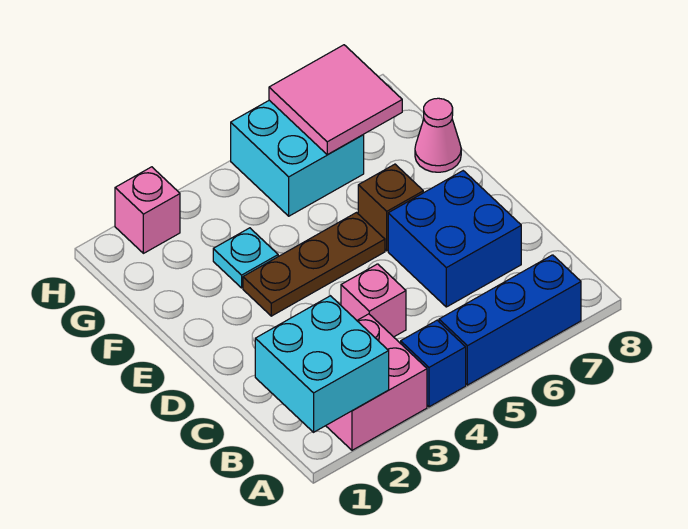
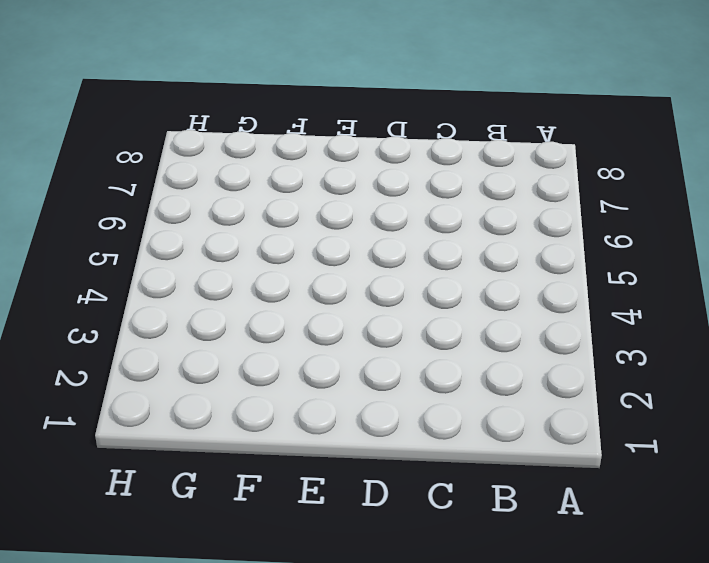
none -> pink brick A2:B3 level 1
none -> blue brick A4 level 1
none -> blue brick A5:A7 level 1

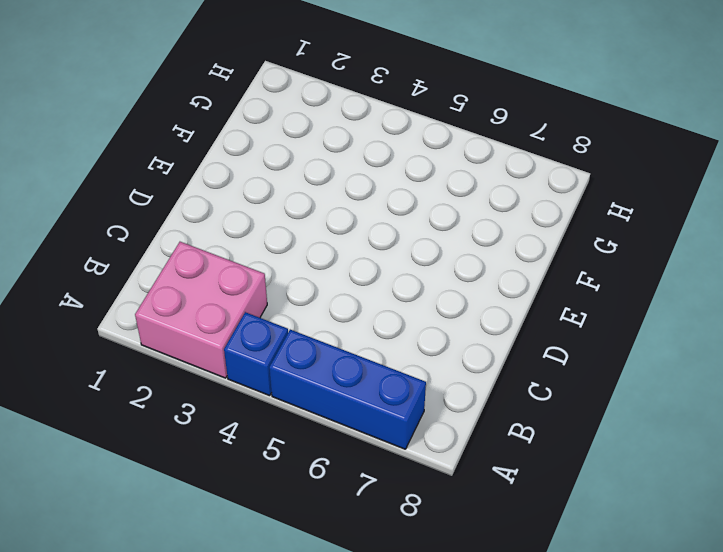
none -> pink brick C4 level 1
none -> blue brick C6:D7 level 1
none -> brown plate E3:E5 level 1

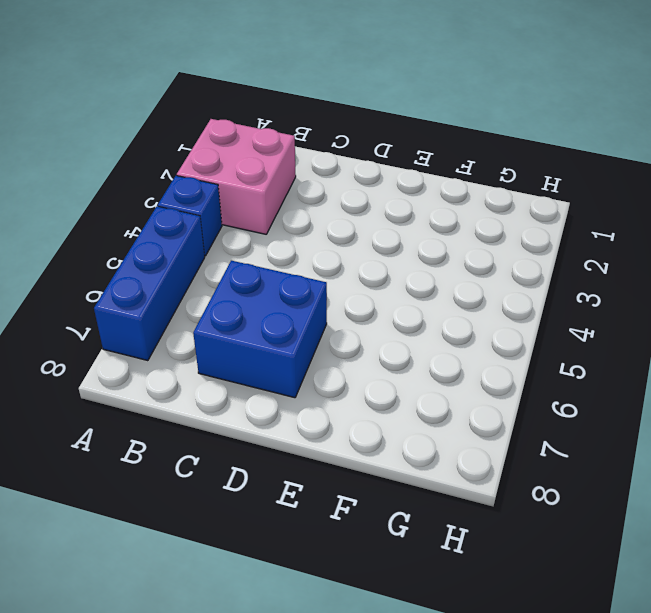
none -> pink brick C4 level 1
none -> brown plate E3:E5 level 1
none -> brown brick E6 level 1

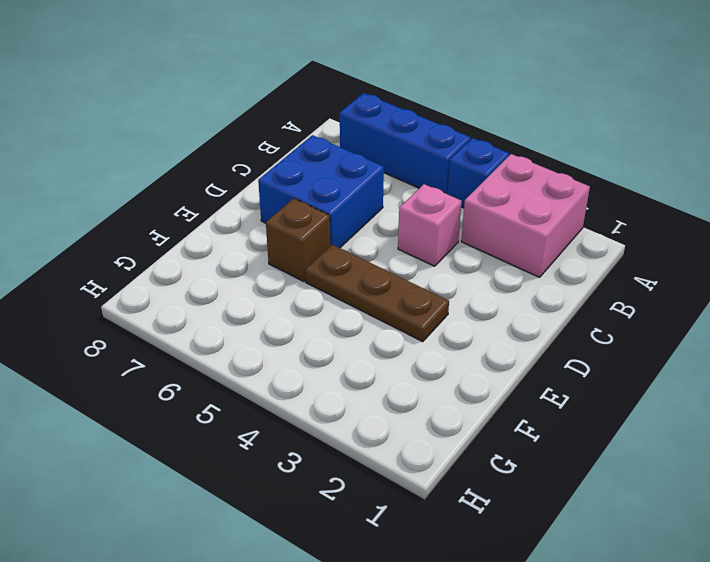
none -> cyan plate F3 level 1
none -> pink cone F8 level 1
none -> cyan brick G5:H6 level 1

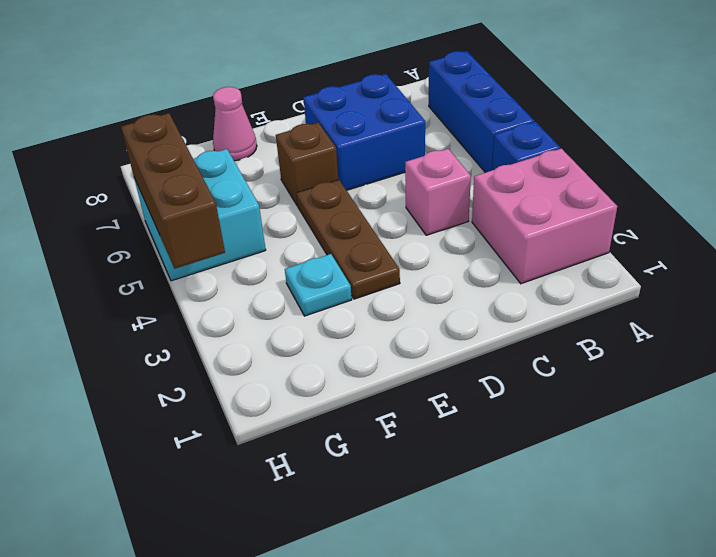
brown brick H4:H6 level 2 -> pink tile G6:H7 level 2
none -> pink brick H2 level 1
none -> cyan brick A1:B2 level 2

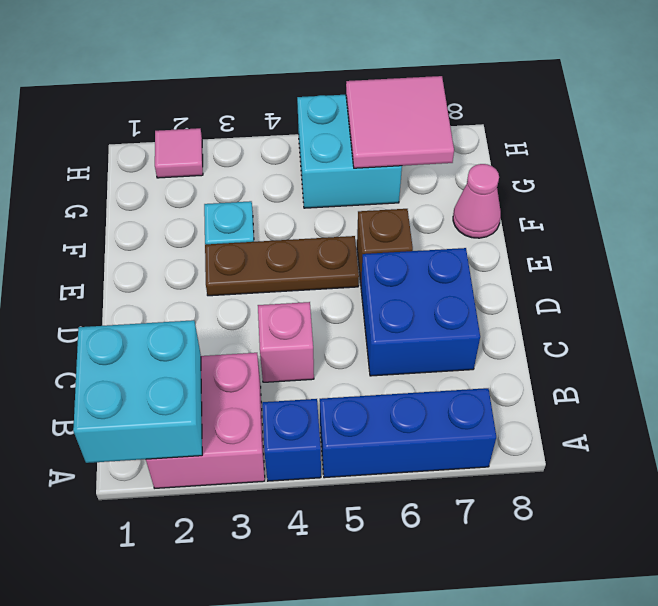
pink tile H2 level 1 -> pink brick H2 level 1

